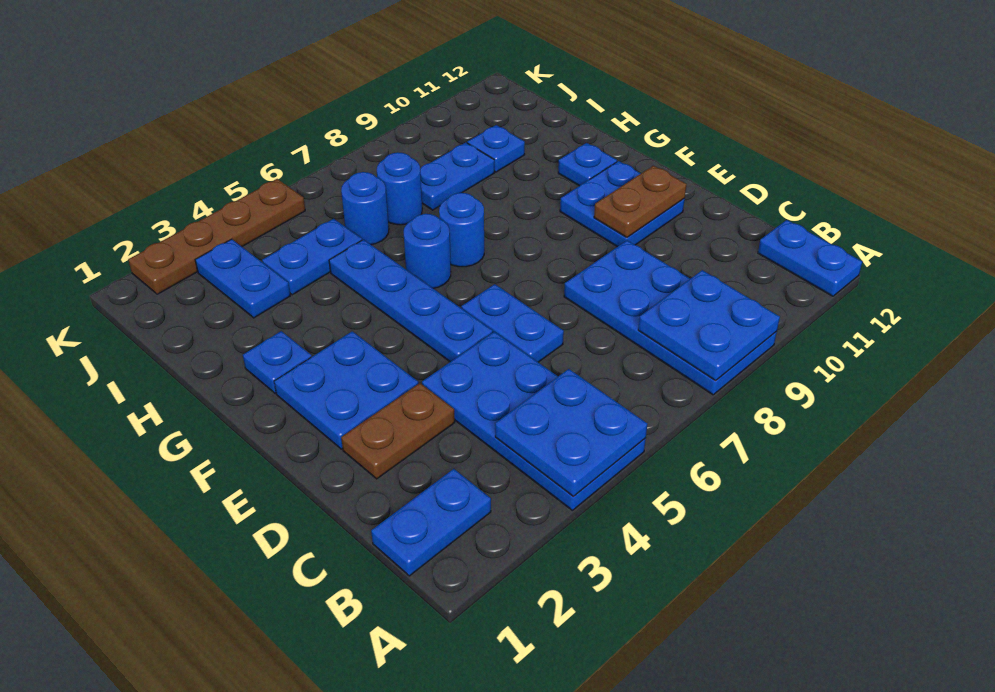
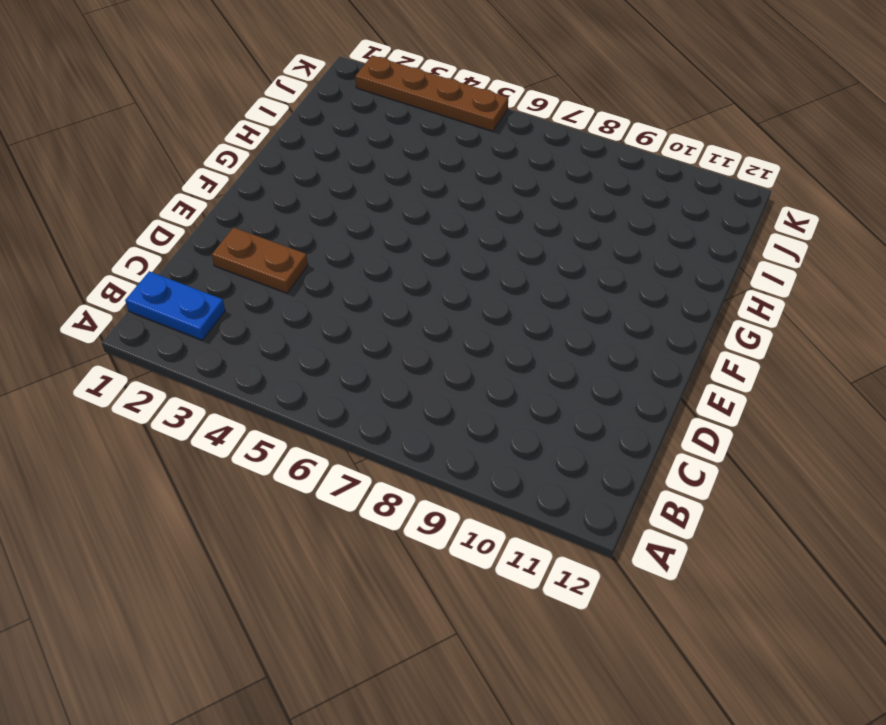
none -> blue plate A4:D5 level 1
none -> blue plate A8:D9 level 1
none -> blue plate A12:B12 level 1

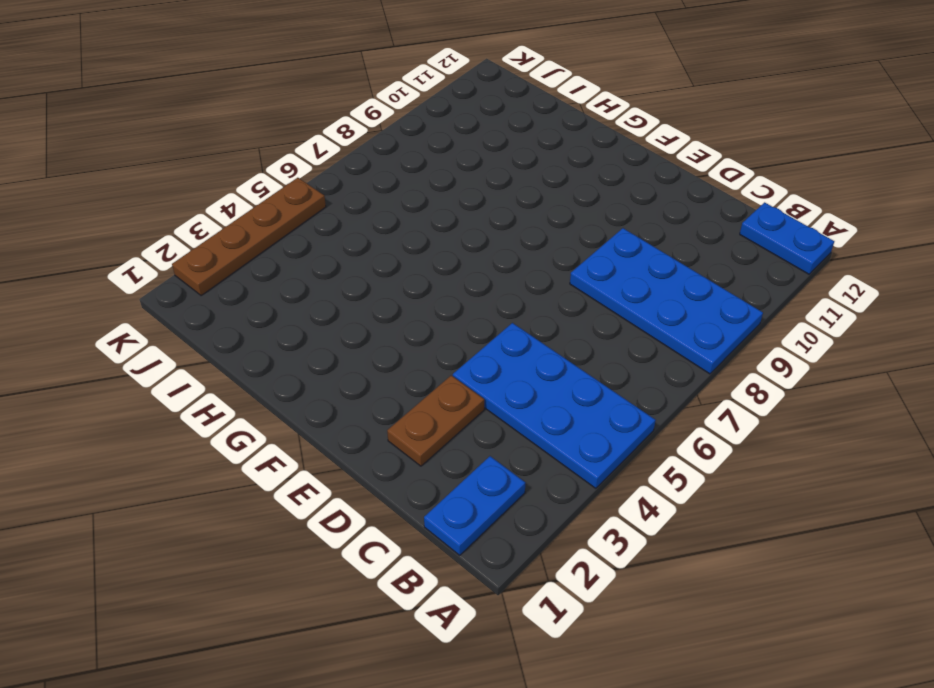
none -> blue plate D6:E6 level 1
none -> blue plate E2:F3 level 1
none -> blue plate E5:H5 level 1

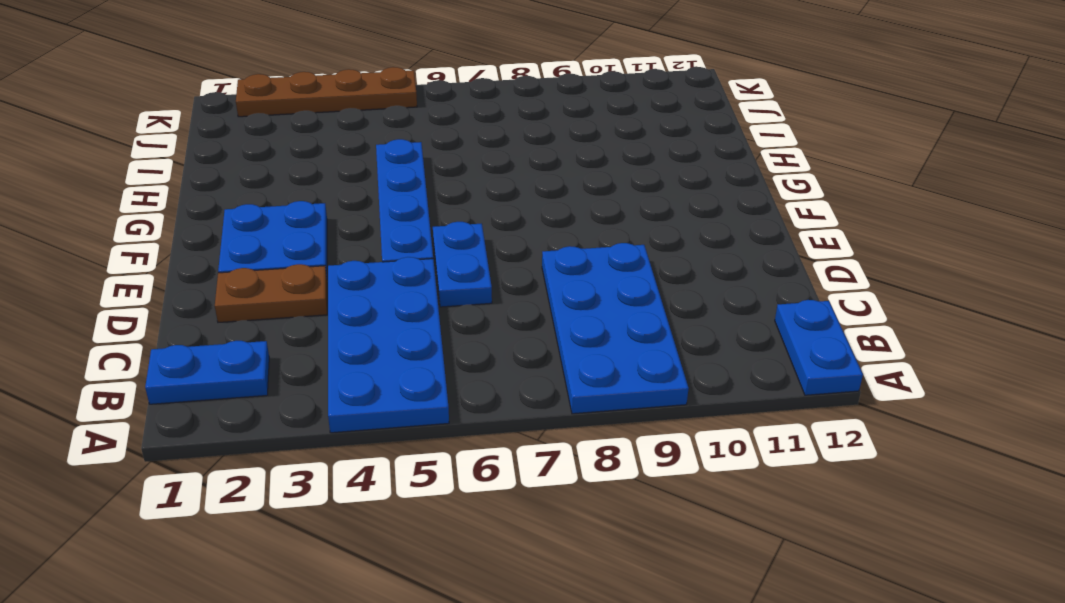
none -> blue plate E10:F11 level 1
none -> blue plate G2 level 1
none -> blue round brick G6 level 1

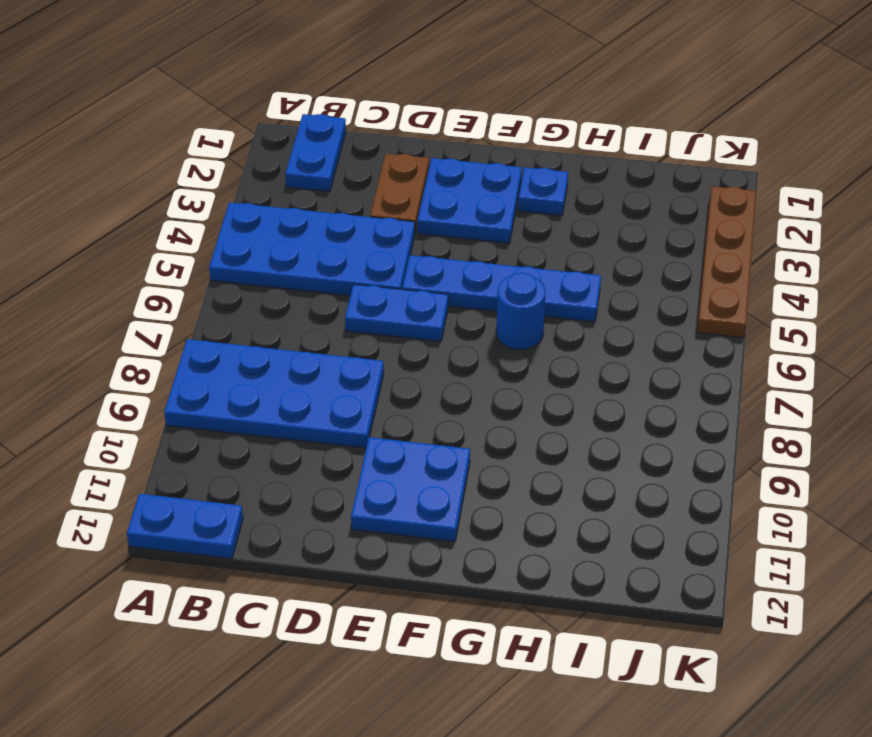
none -> blue round brick G7 level 1
none -> blue plate G11 level 1
none -> blue plate I3:J3 level 1

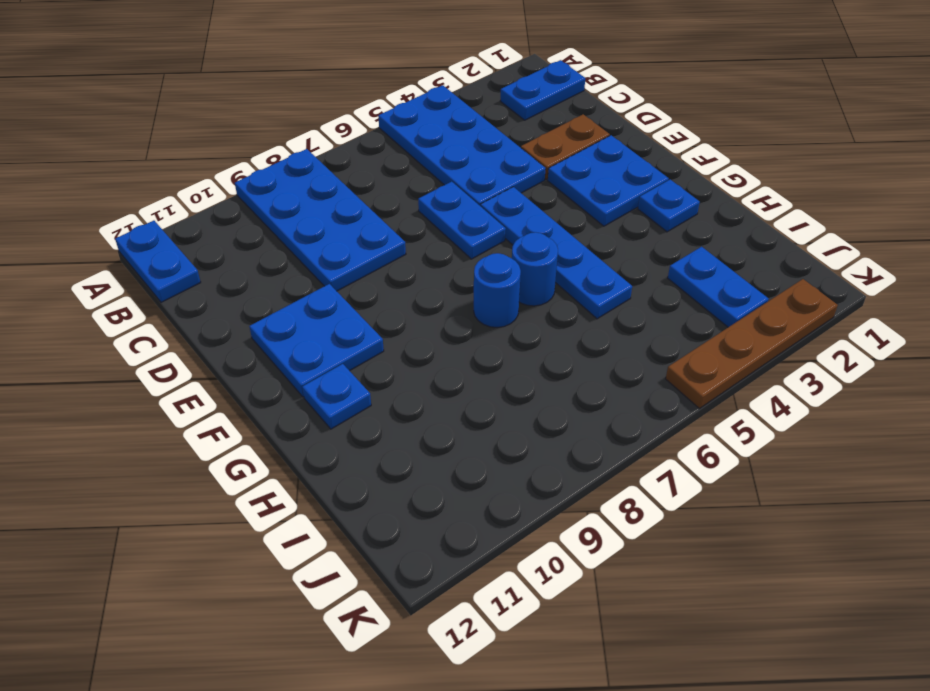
none -> blue plate I4:I5 level 1
none -> blue round brick I6 level 1
none -> blue round brick I7 level 1

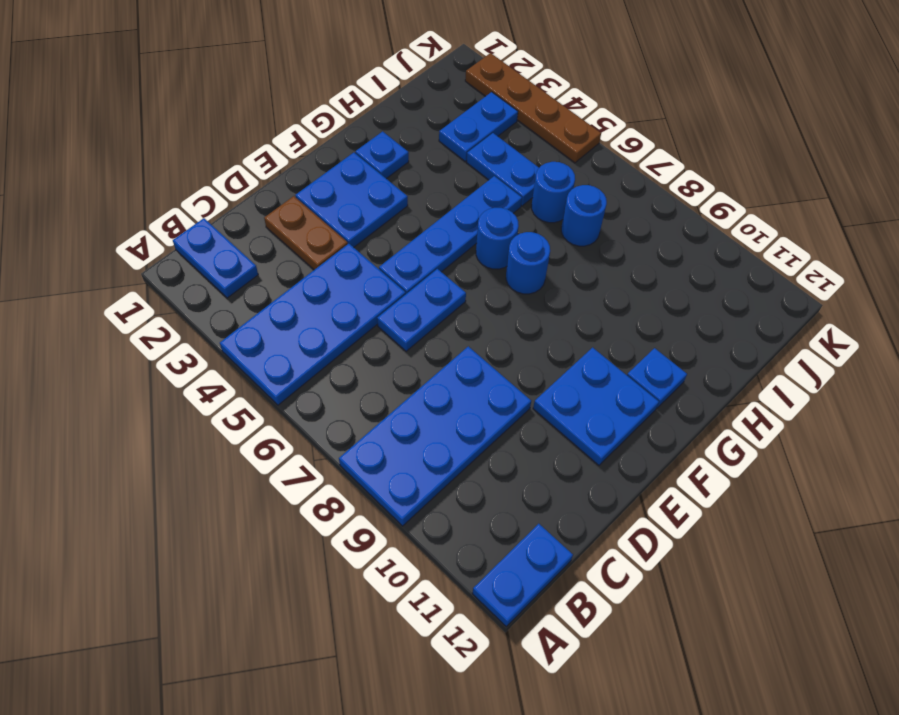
none -> blue plate I8:I9 level 1
none -> blue plate I10 level 1
none -> blue plate A4:B5 level 2

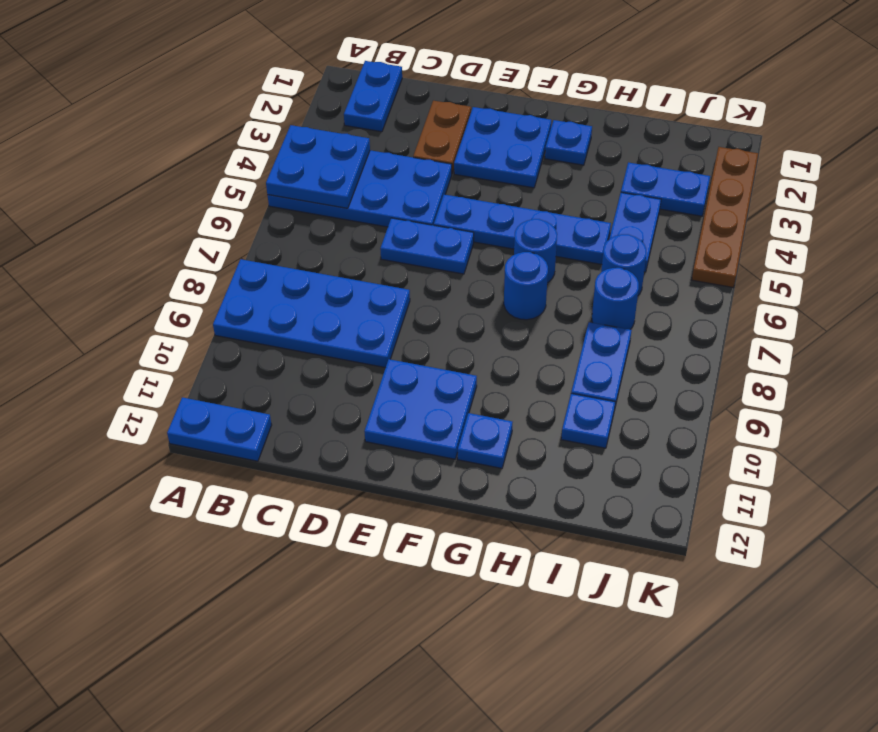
none -> blue plate A8:B9 level 2
none -> brown plate E10:E11 level 2

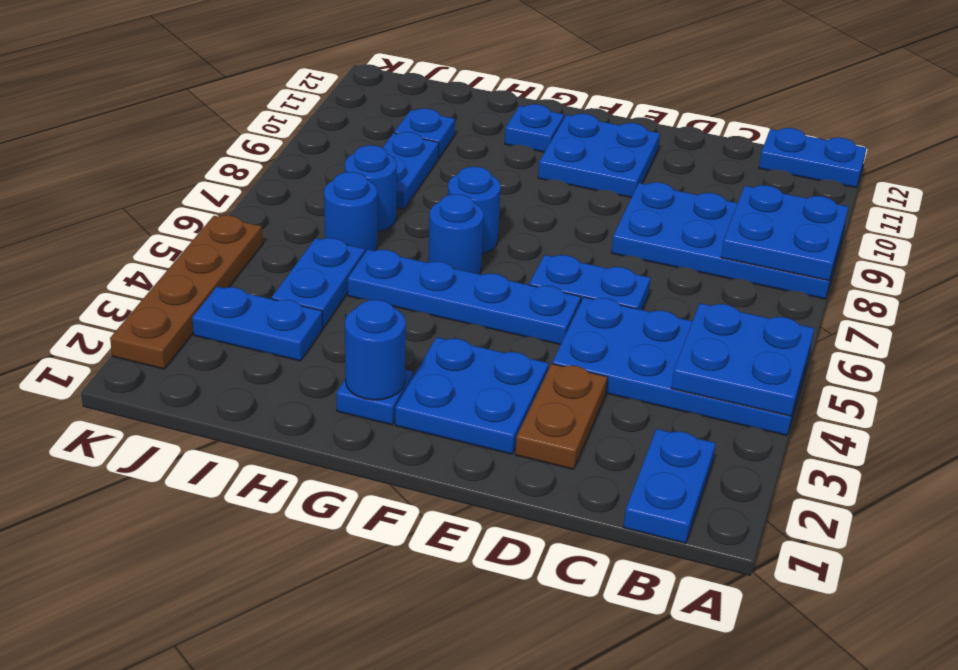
blue round brick G2 level 2 -> none
none -> brown plate E10:E11 level 2

